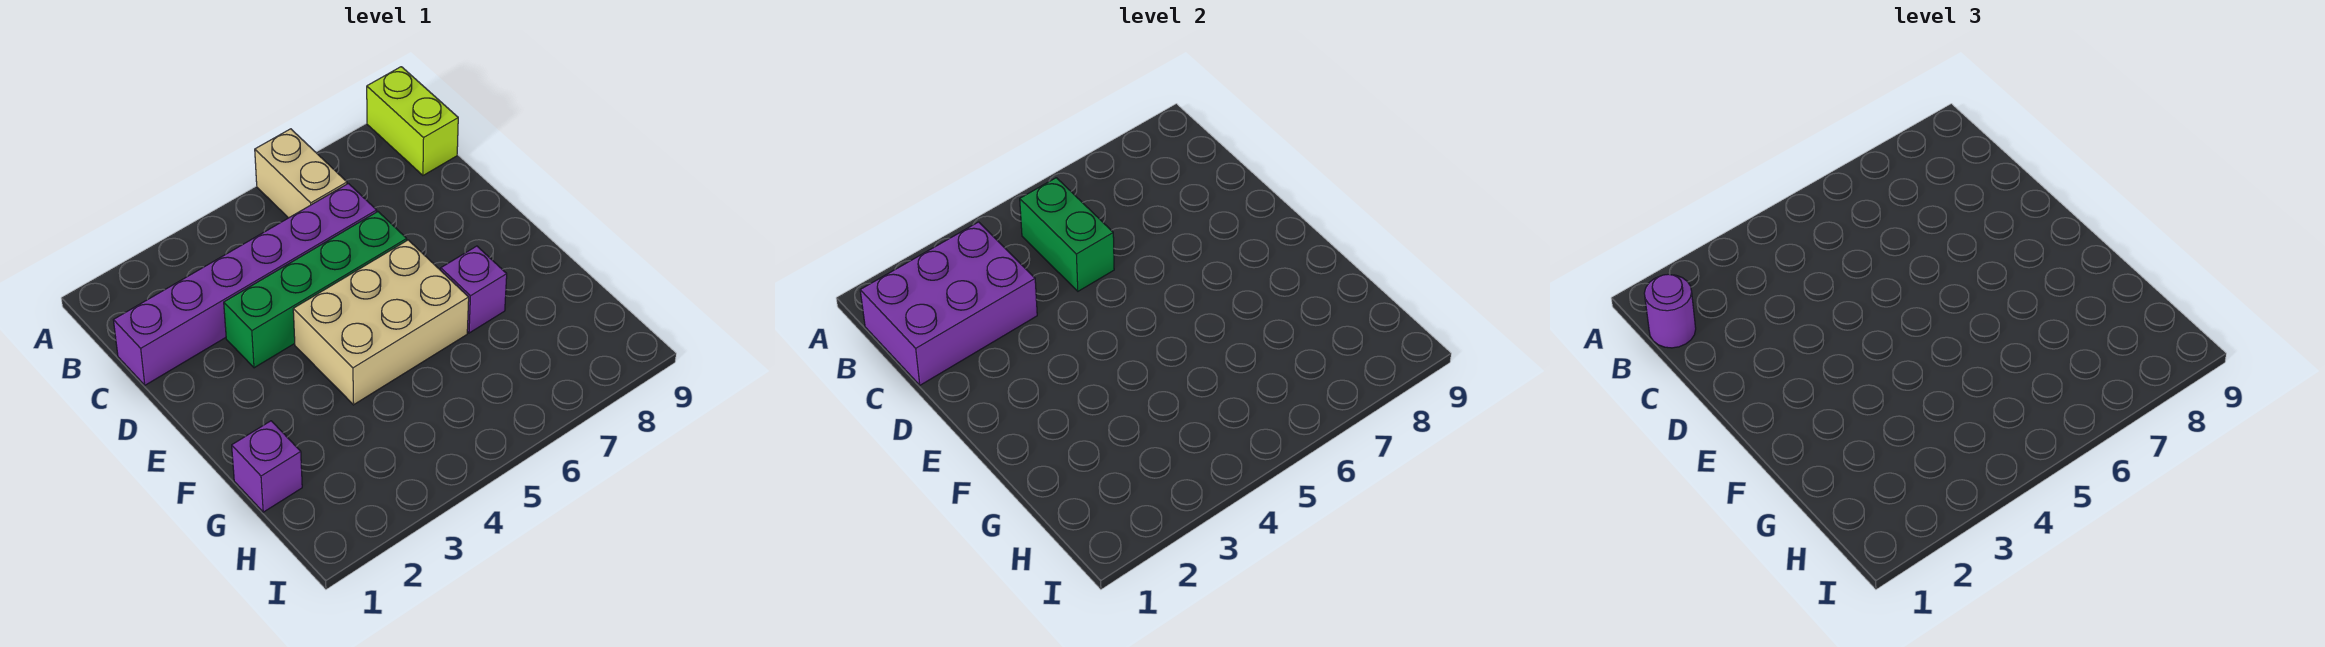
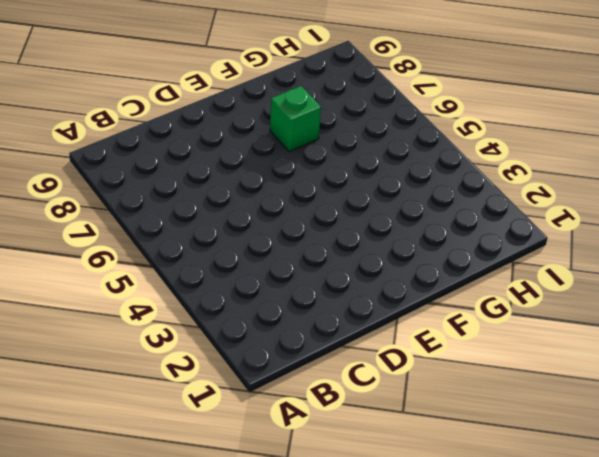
green brick F7 level 1 -> purple brick F7 level 1
none -> tan brick A6:B6 level 1
none -> lime brick A9:B9 level 1

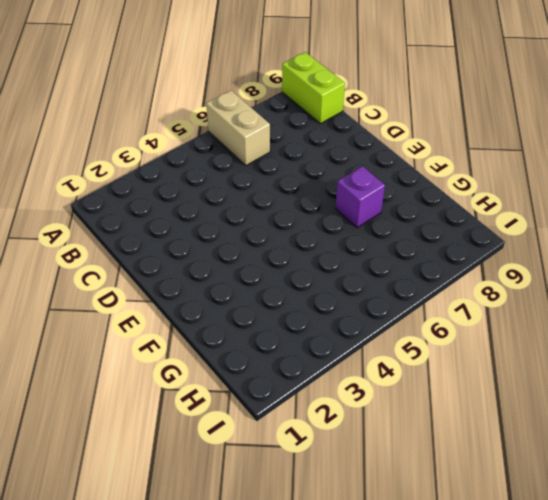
none -> purple brick C1:C6 level 1
none -> green brick D3:D6 level 1

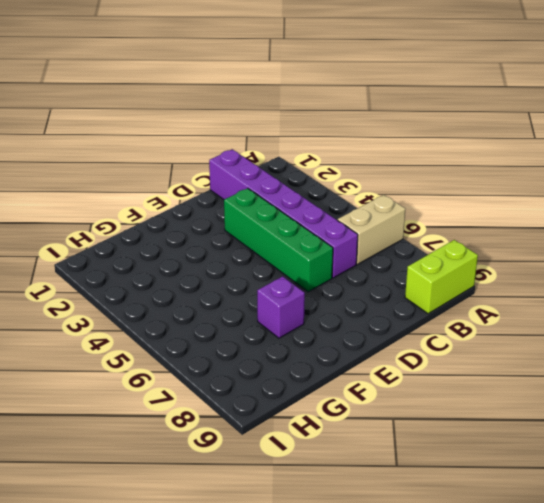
none -> tan brick E4:F6 level 1
none -> purple brick G1 level 1

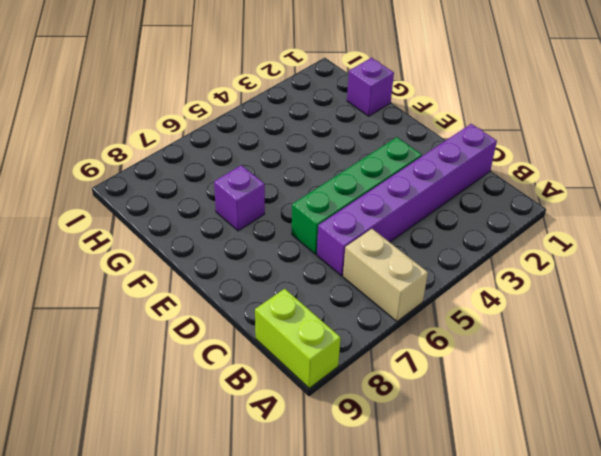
none -> tan brick E4:F6 level 1
none -> purple brick B1:C3 level 2

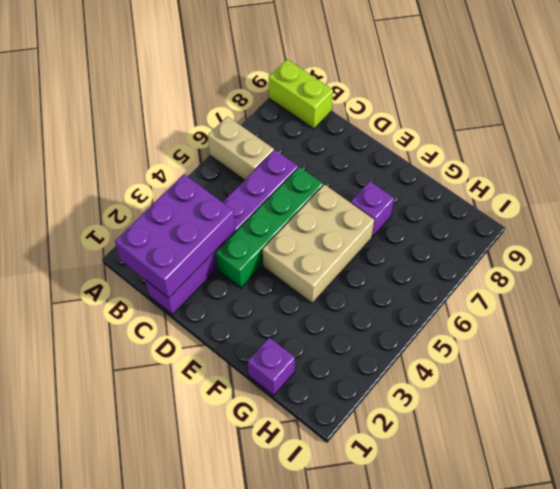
none -> green brick B5:C5 level 2
none -> purple round brick B1 level 3

